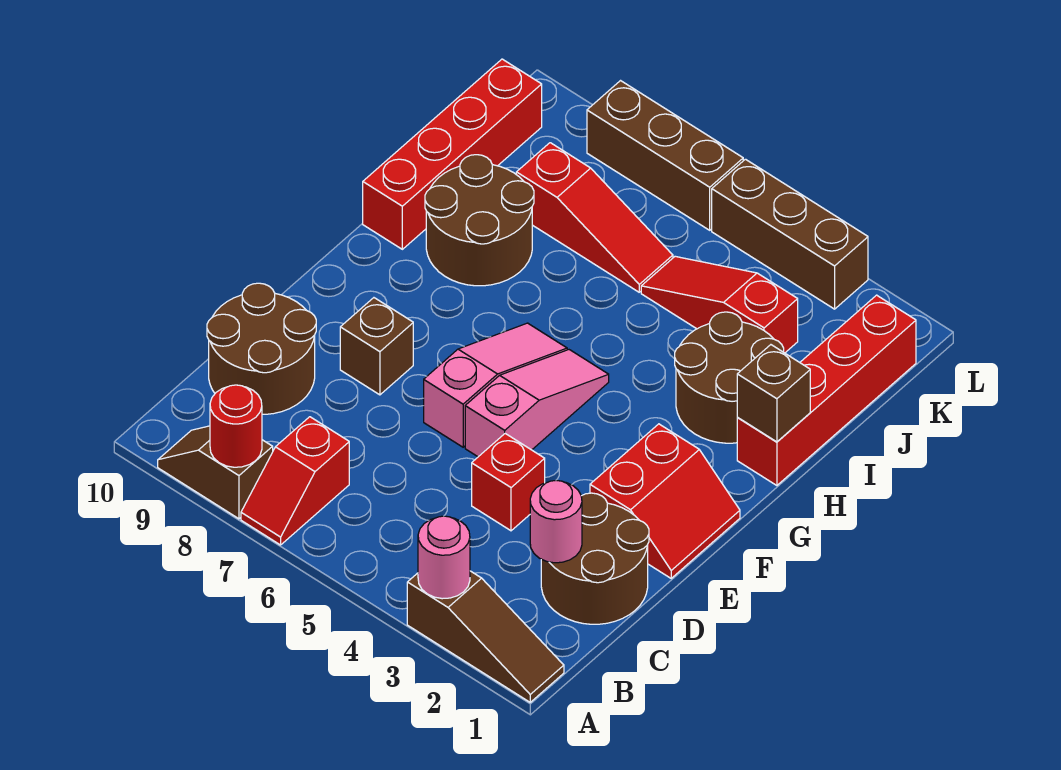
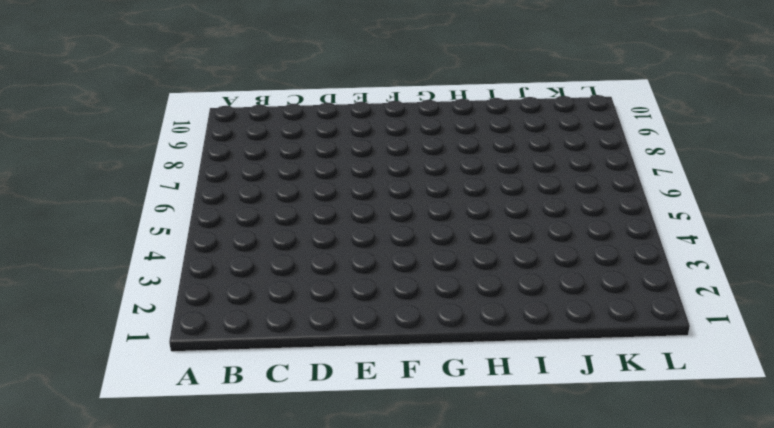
none -> brown slope A1:A3 level 1 top 3
none -> red slope A7:B7 level 1 top B
none -> brown slope A8:A9 level 1 top 8

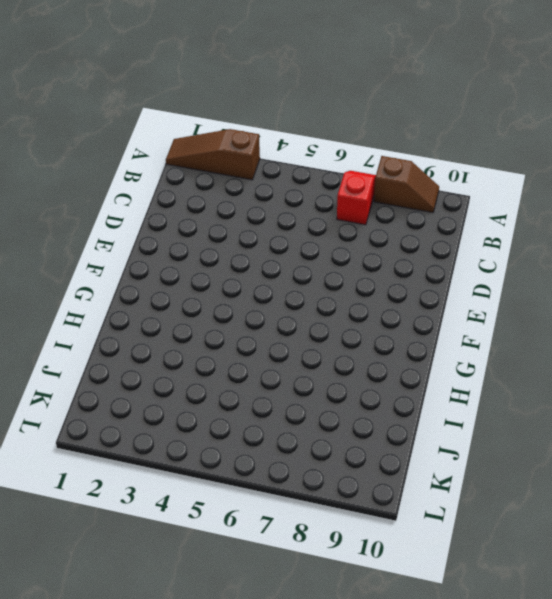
none -> brown round brick C1:D2 level 1
none -> brown round brick C9:D10 level 1
none -> red brick D4 level 1

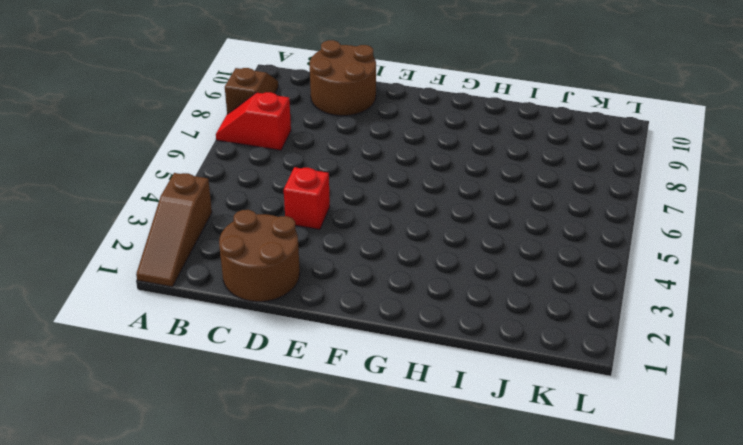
none -> red slope E1:F2 level 1 top 2
none -> pink slope E5:G5 level 1 top E
none -> pink slope E6:G6 level 1 top E

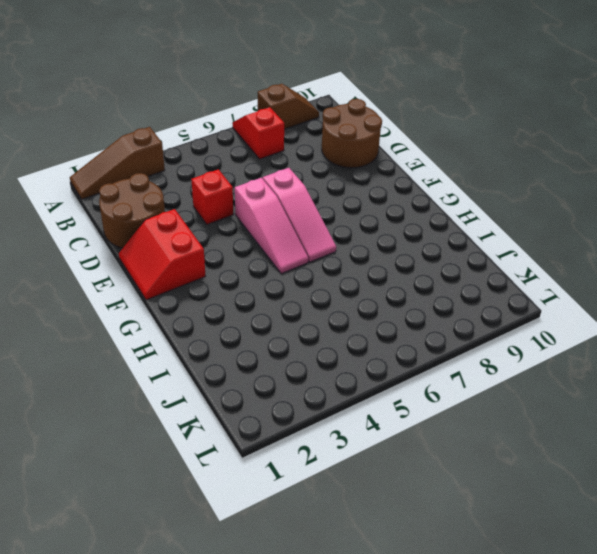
none -> brown brick E8 level 1
none -> red brick H1:K1 level 1
none -> brown round brick H2:I3 level 1

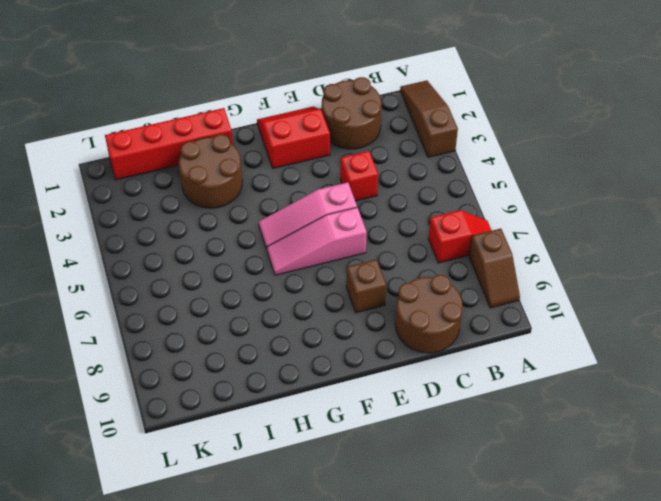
none -> brown round brick H8:I9 level 1
none -> red brick H10:K10 level 1
none -> red slope J3:J5 level 1 top 3

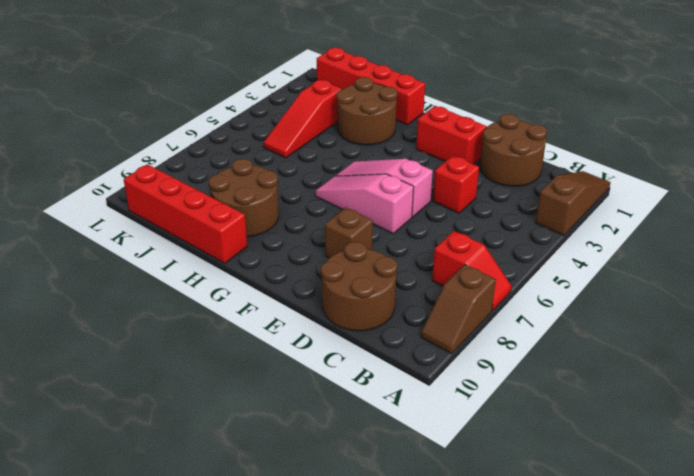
none -> red slope J6:J8 level 1 top 8
none -> brown brick L3:L5 level 1
none -> brown brick L6:L8 level 1

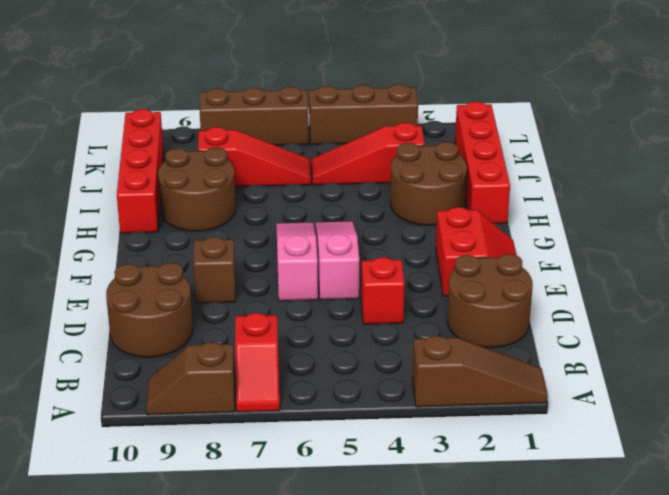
none -> pink round brick A3 level 2
none -> red round brick A8 level 2
none -> pink round brick C2 level 2

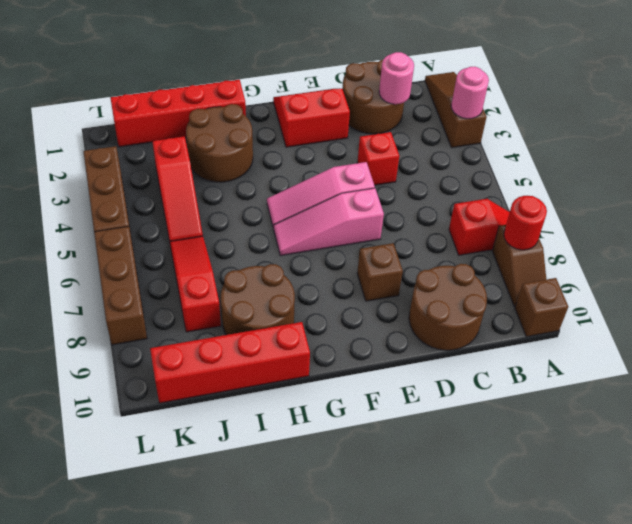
brown brick A10 level 1 -> brown brick H1 level 2

